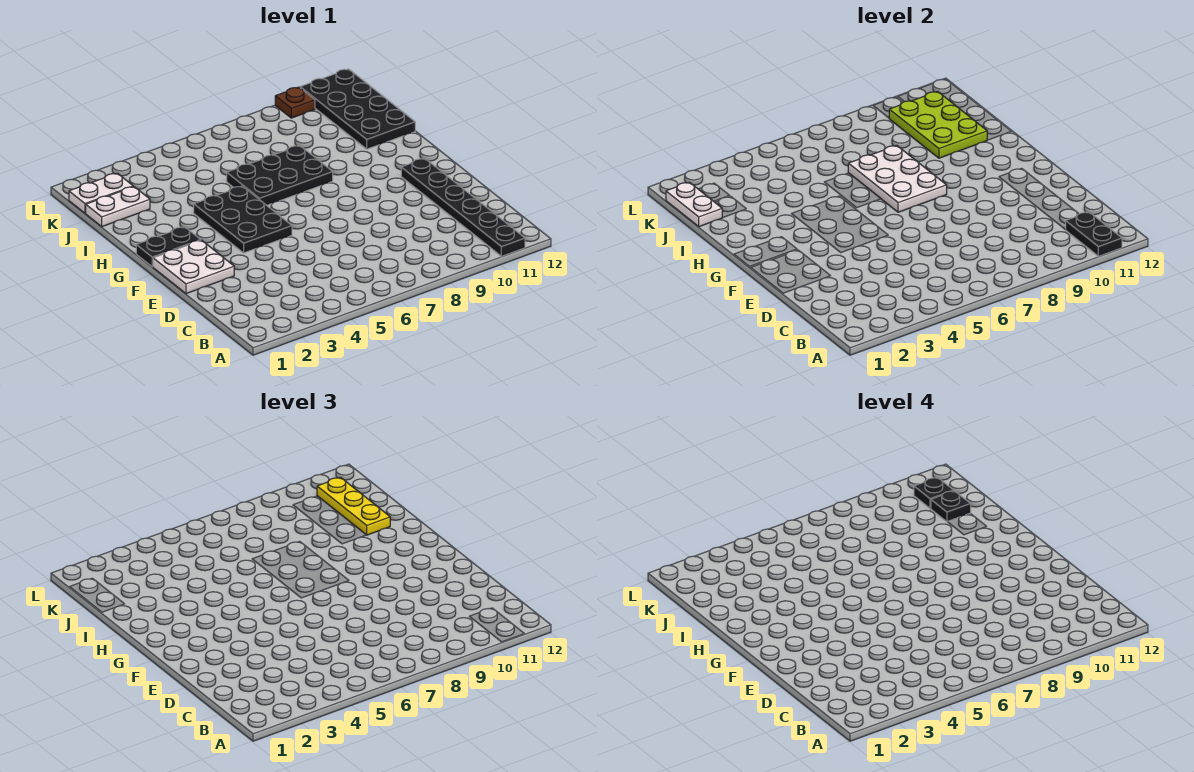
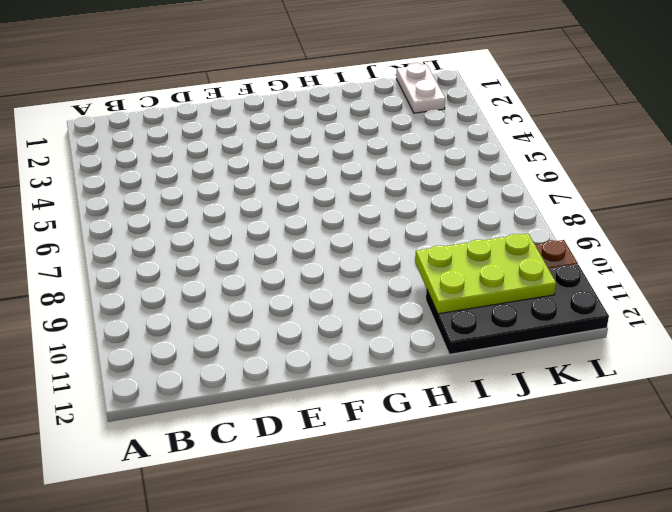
none -> black plate A11:F11 level 1
none -> white plate E1:F2 level 1
none -> black plate F4:H5 level 1

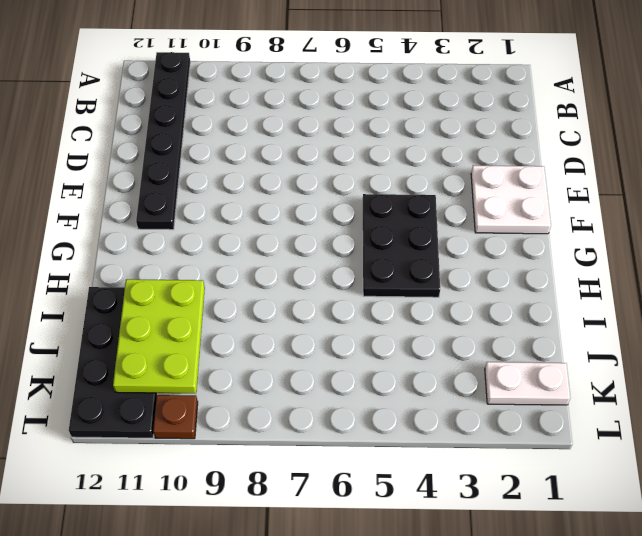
none -> black plate G1:G2 level 1
none -> black plate H6:I8 level 1
none -> white plate J1:J2 level 1

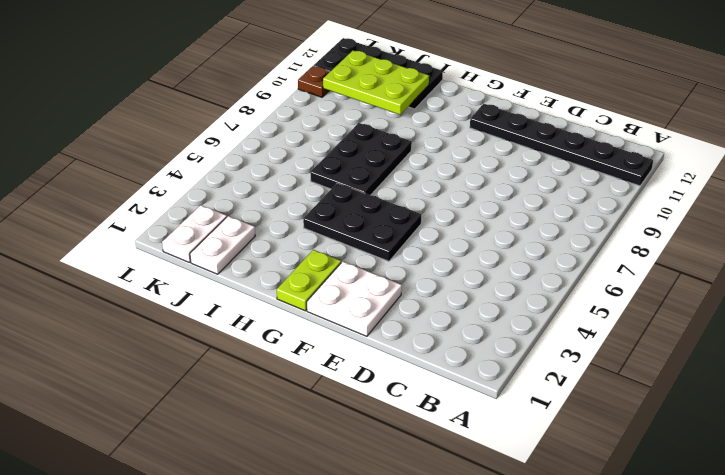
lime plate G1:G2 level 1 -> black plate G1:G2 level 1
none -> black plate A11:B11 level 2
none -> white plate G7:I8 level 2
none -> white plate J1:K1 level 2

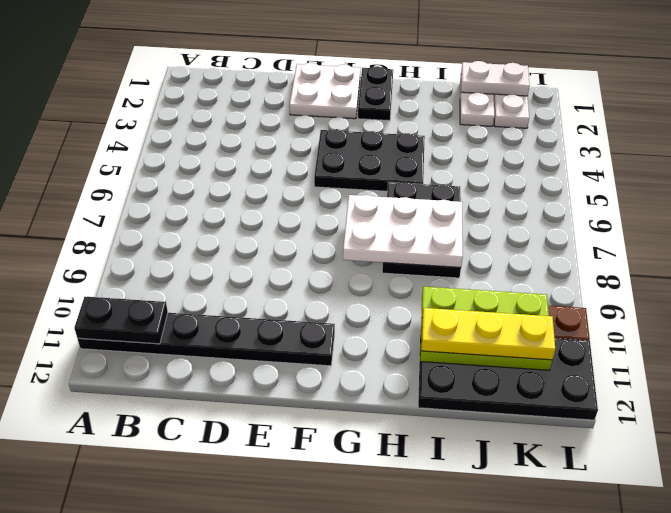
none -> black plate J11 level 4
none -> black plate K11 level 4

